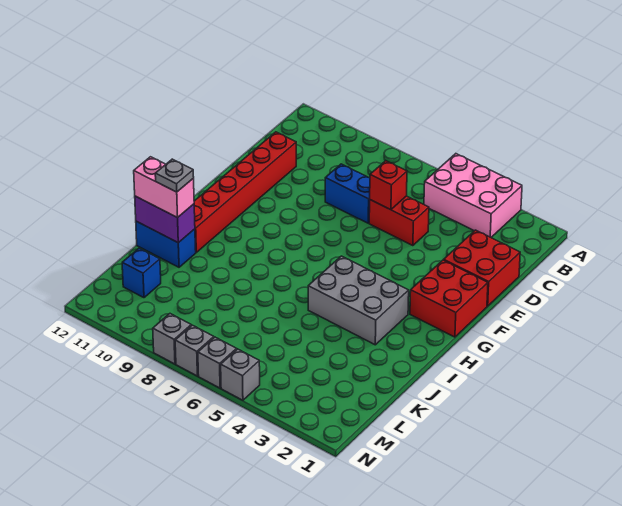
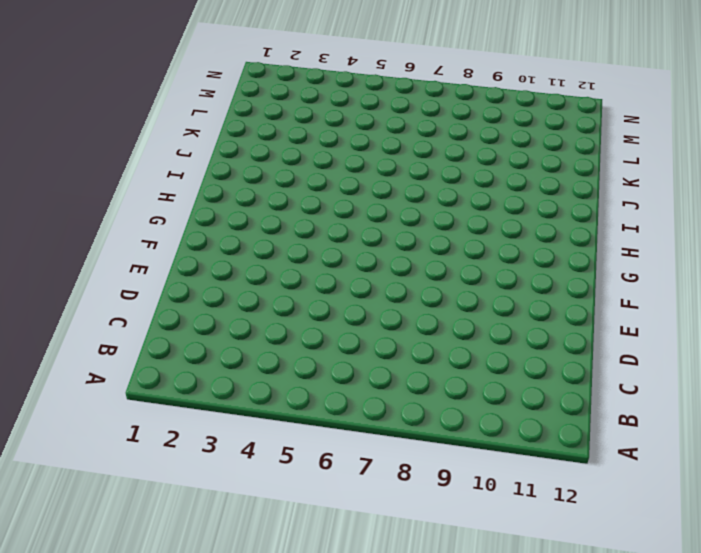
none -> pink brick A3:B5 level 1
none -> red brick D1:E2 level 1
none -> red brick D5:D6 level 1

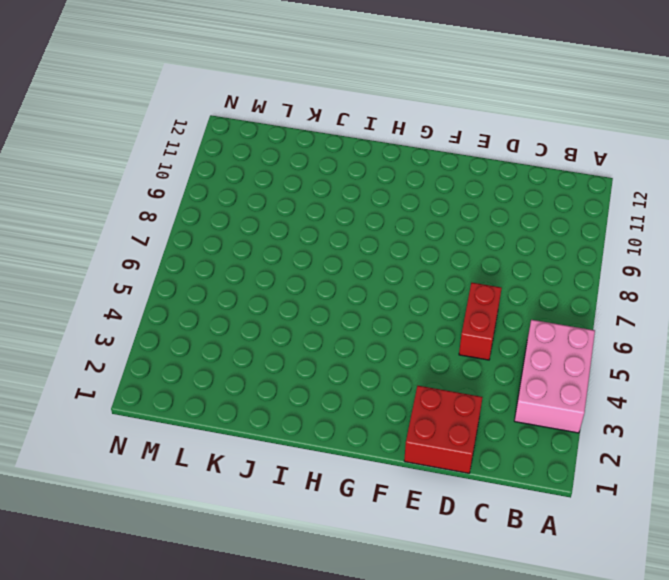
none -> blue brick D7:D8 level 1
none -> red brick D11:I11 level 1
none -> red brick F1:G2 level 1

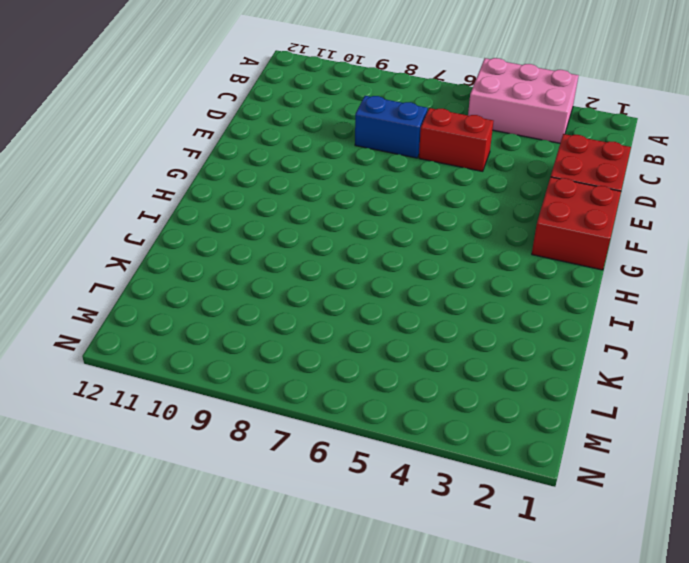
none -> red brick D11:I11 level 1
none -> grey brick H3:I5 level 1
none -> blue brick J11:J12 level 1

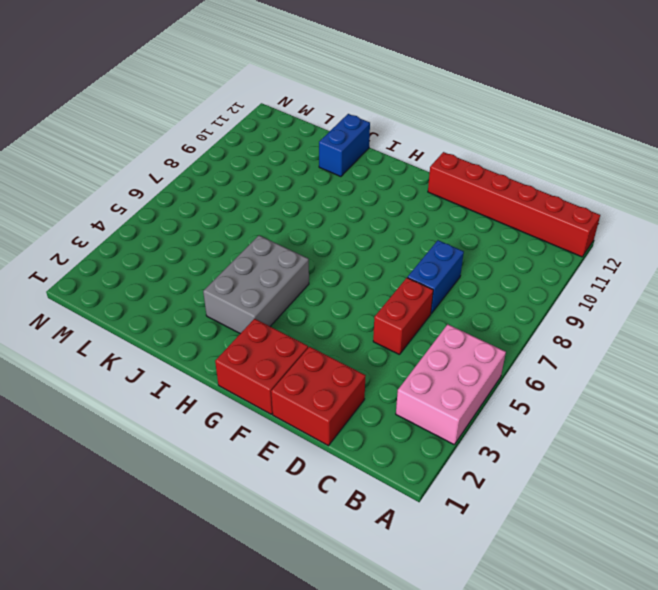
red brick A12:F12 level 1 -> red brick D11:I11 level 1
none -> blue brick L11 level 1
none -> grey brick N5 level 1
none -> grey brick N6 level 1

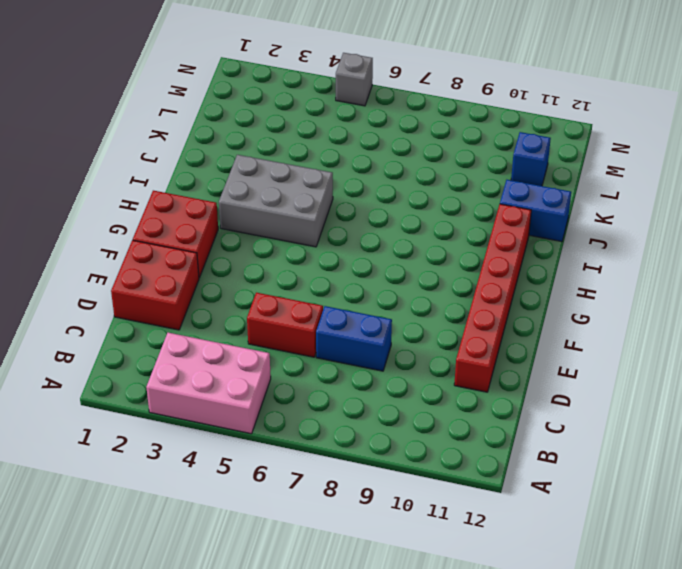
none -> grey brick N6 level 1
none -> grey brick N7 level 1
none -> grey brick N8 level 1

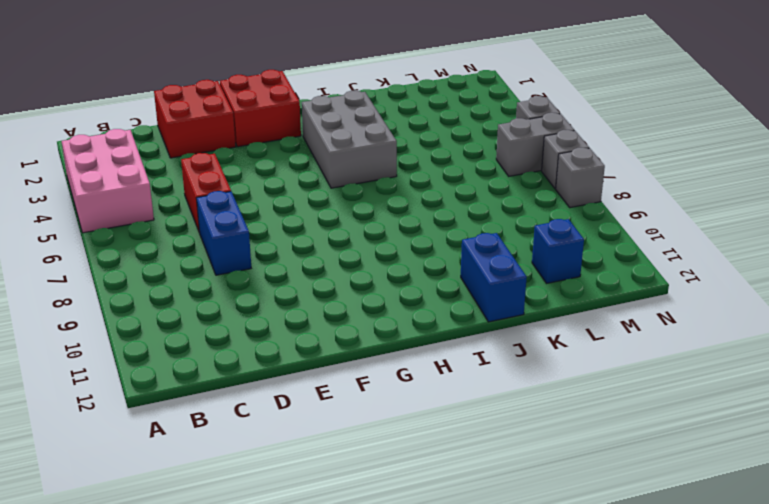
grey brick M6:N6 level 1 -> grey brick N6 level 1
none -> red brick D11:I11 level 1
none -> red brick D6 level 2
none -> purple brick J11:J12 level 2

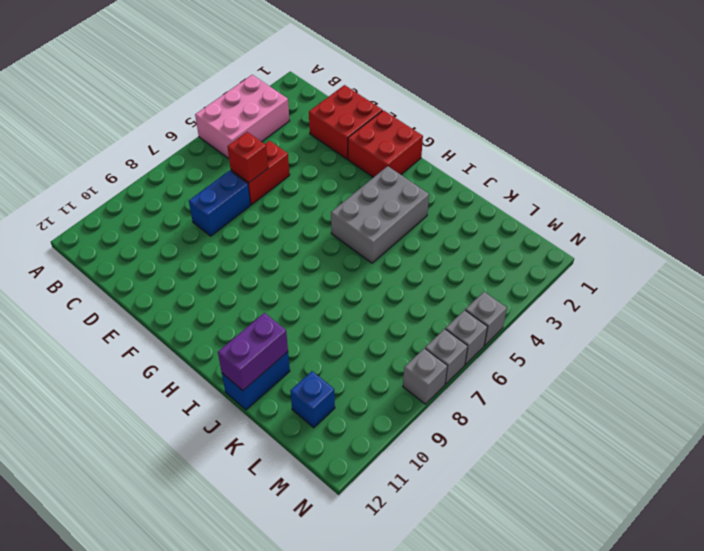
none -> red brick D11:I11 level 1
none -> pink brick J11:J12 level 3
none -> grey plate J11 level 4

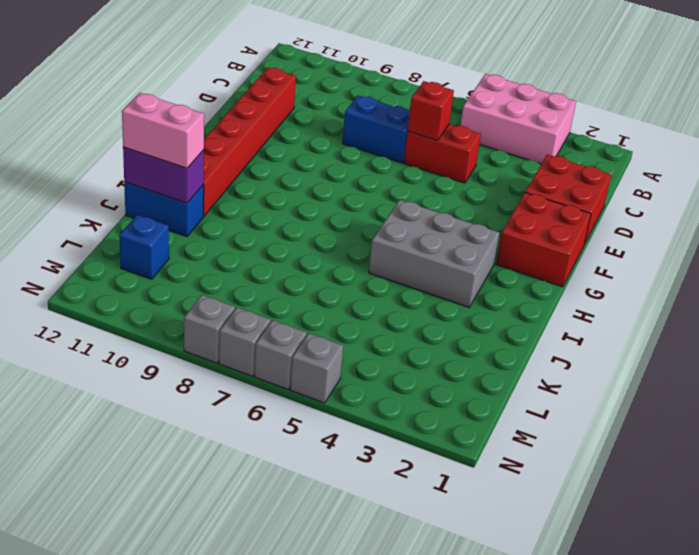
none -> grey plate J11 level 4

